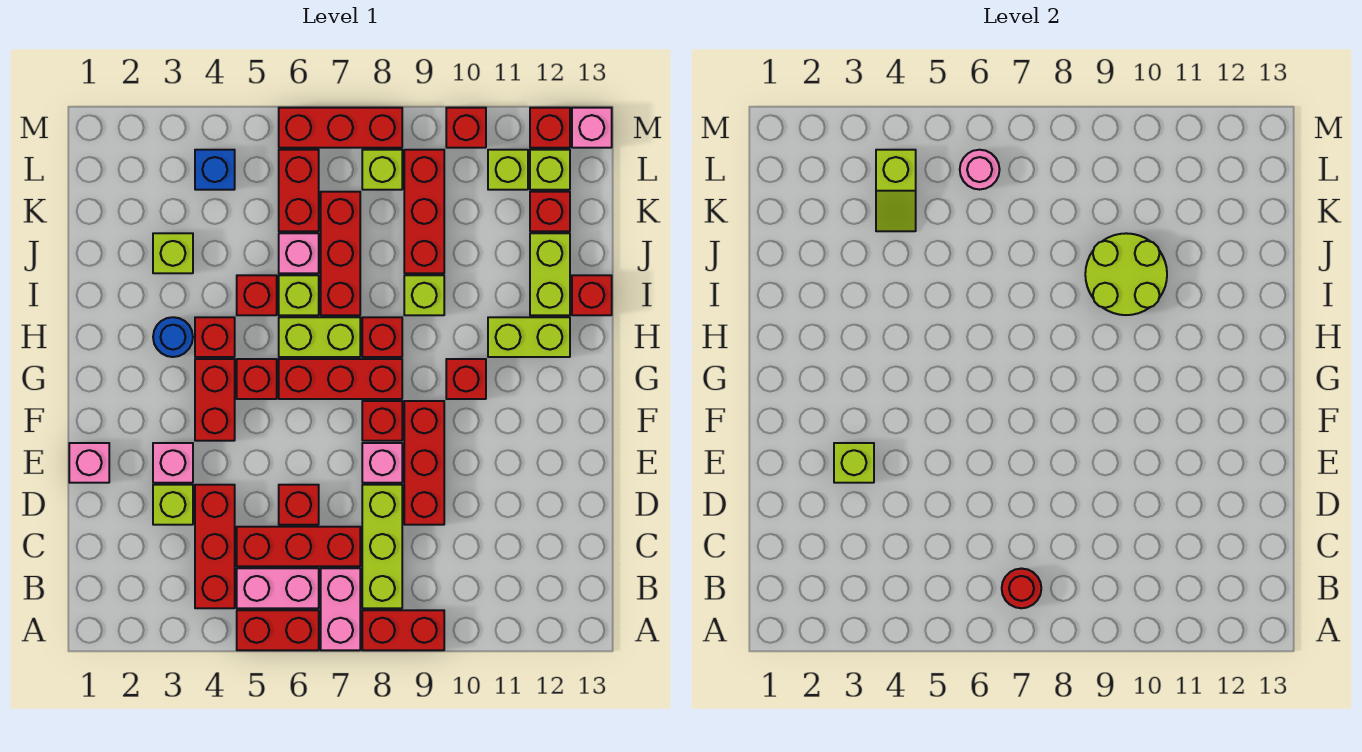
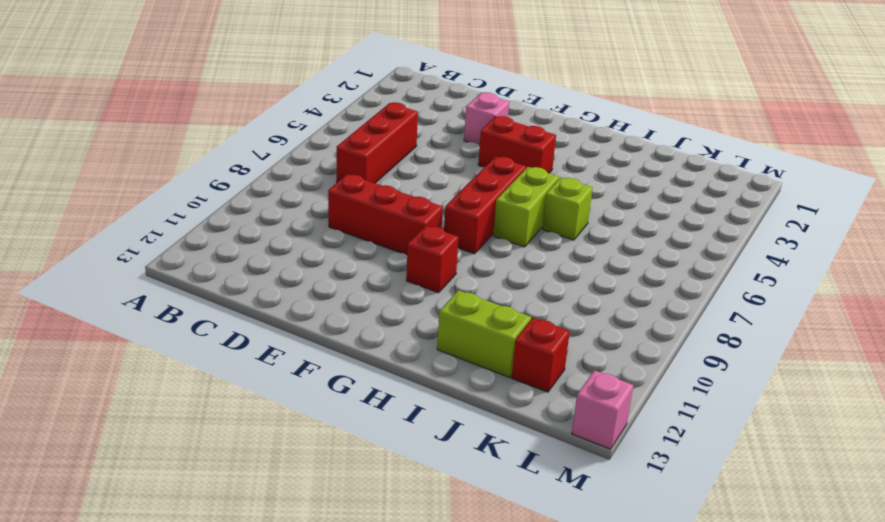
none -> red brick A5:A6 level 1
none -> pink brick A7:B7 level 1
none -> red brick A8:A9 level 1
none -> red brick B4:D4 level 1

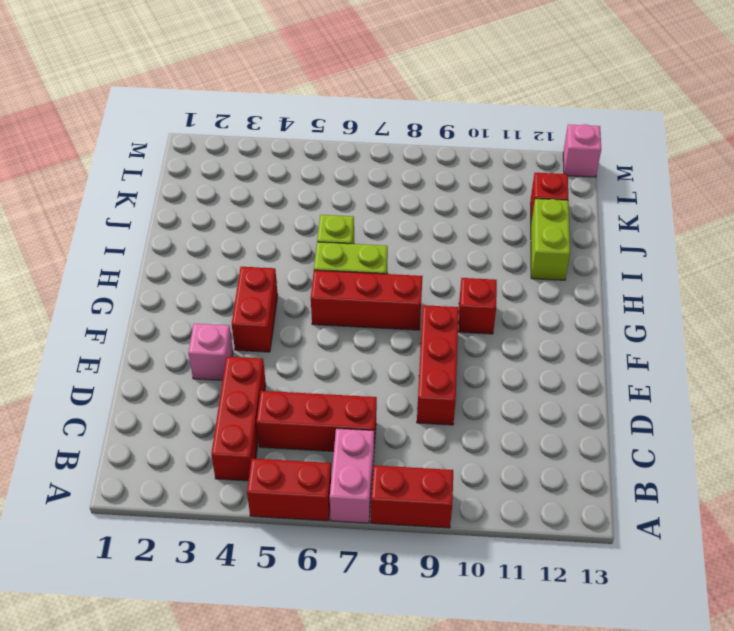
none -> pink brick B5:B6 level 1
none -> lime brick B8:D8 level 1
none -> lime brick D3 level 1
none -> red brick D6 level 1

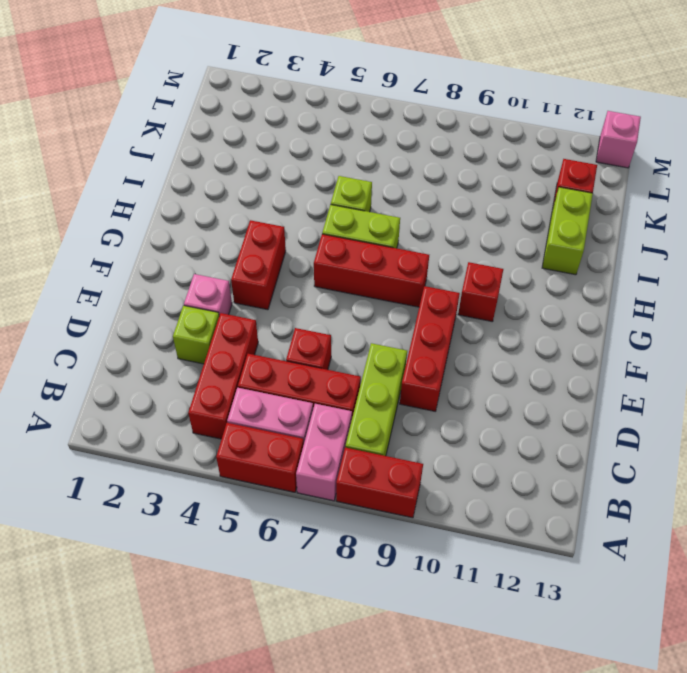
none -> pink brick E1 level 1
none -> pink brick E8 level 1
none -> red brick F8 level 1
none -> red brick G5 level 1

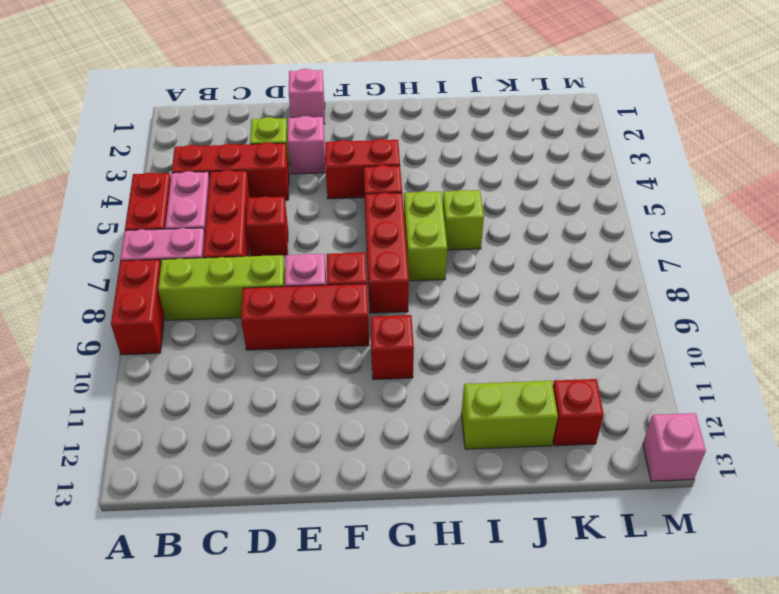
none -> blue round brick H3 level 1
none -> red brick H4 level 1
none -> red brick H8 level 1
none -> lime brick H11:H12 level 1

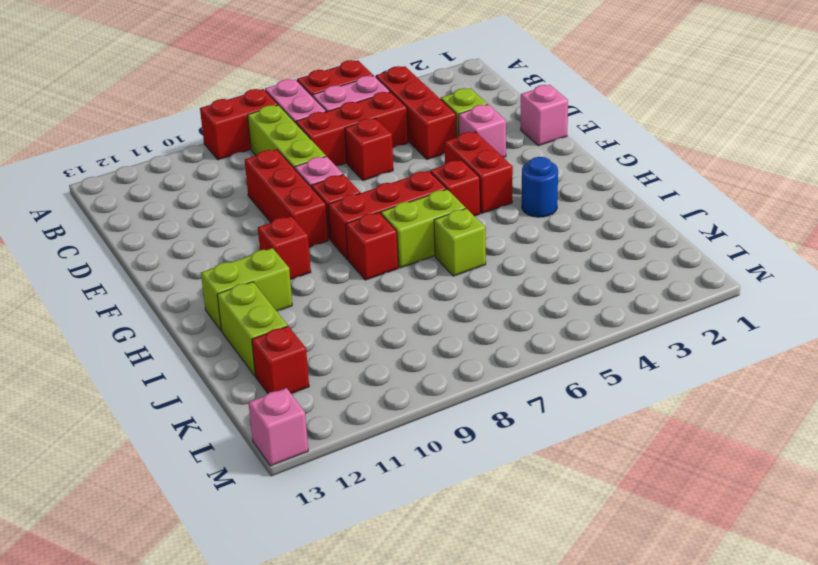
none -> red brick H4 level 1
none -> red brick I5 level 1
none -> red brick I7:K7 level 1
none -> lime brick I9 level 1

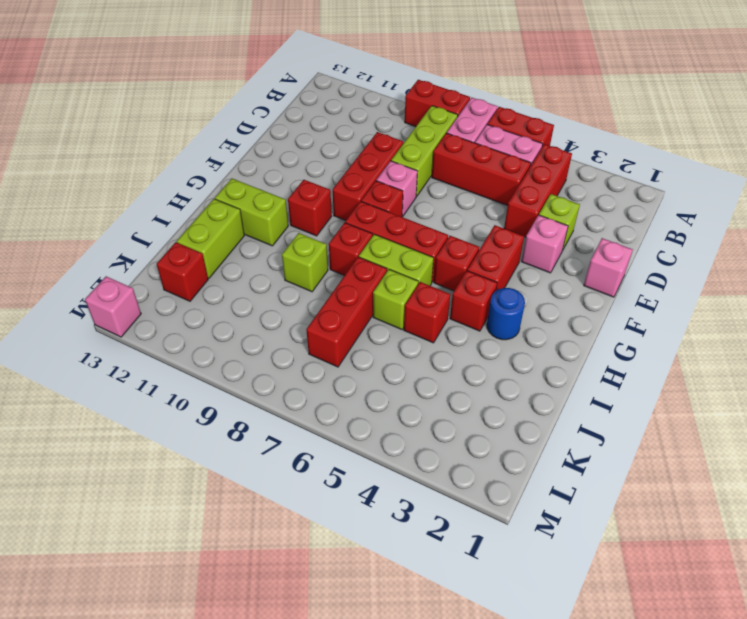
none -> red brick D6 level 1
none -> red brick I13 level 1
none -> lime brick J3 level 1
none -> pink brick J6 level 1

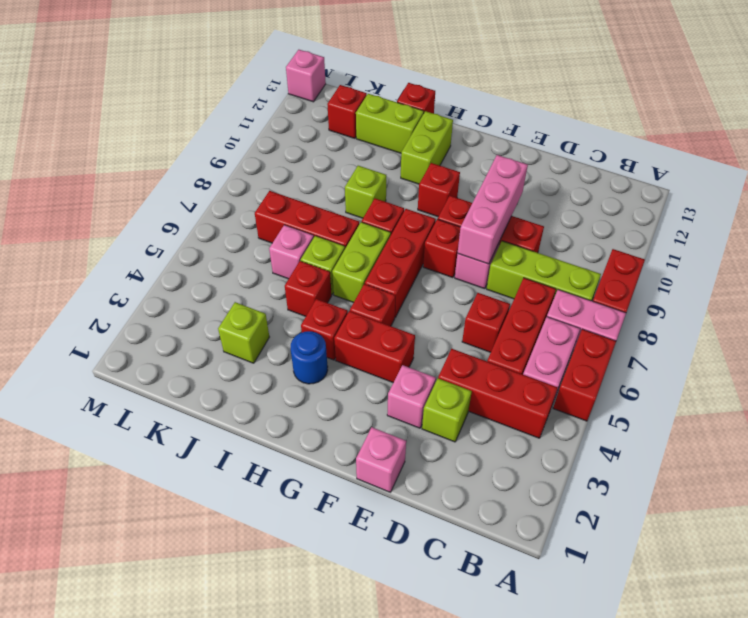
pink brick E8:E10 level 2 -> none
none -> red brick J9:L9 level 1
none -> red brick K6:L6 level 1
none -> blue brick L4 level 1
none -> lime brick L8 level 1

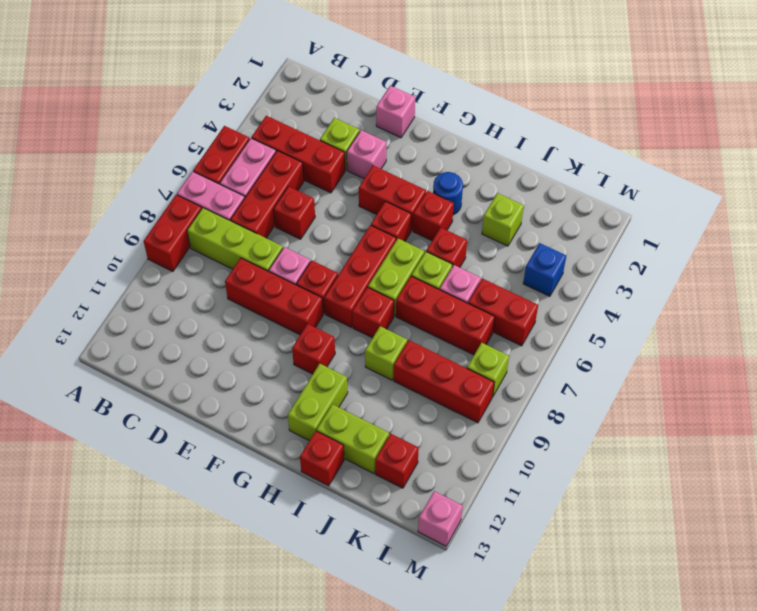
none -> lime brick L11 level 1
none -> lime brick L12 level 1
none -> red brick M6:M8 level 1
none -> red brick M10 level 1

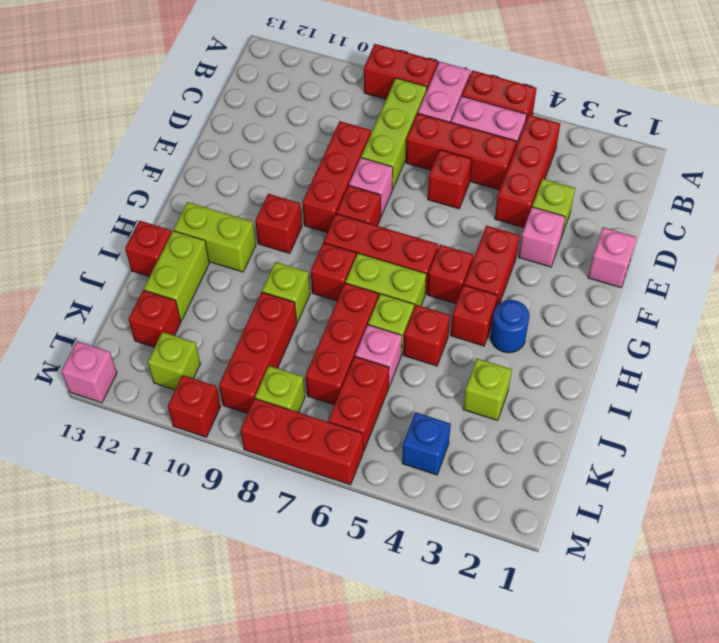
none -> lime brick L12 level 1
none -> red brick M12 level 1
none -> red round brick B7 level 2
none -> lime brick E3 level 2

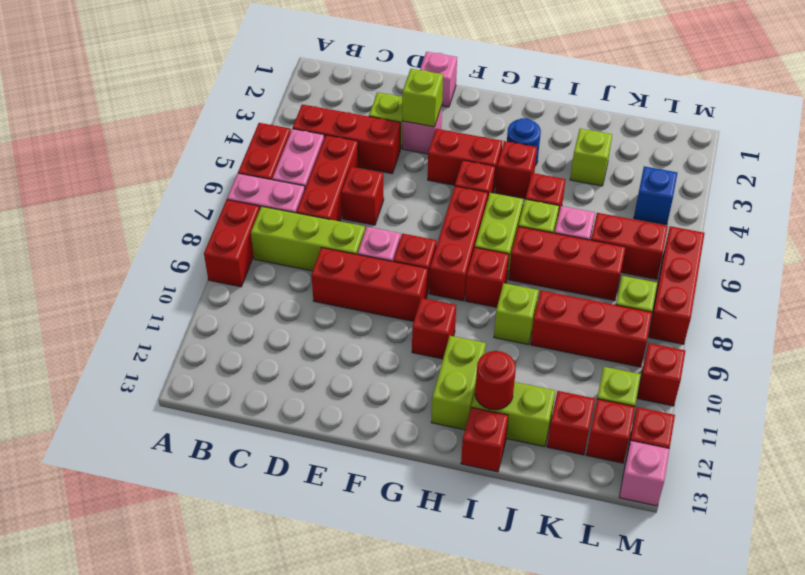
red round brick I12 level 2 -> red round brick B7 level 2
red brick L12 level 1 -> lime brick L12 level 1
none -> lime round brick I9:J10 level 2
none -> lime slope K4:L4 level 2 top L
none -> pink round brick L6 level 2

